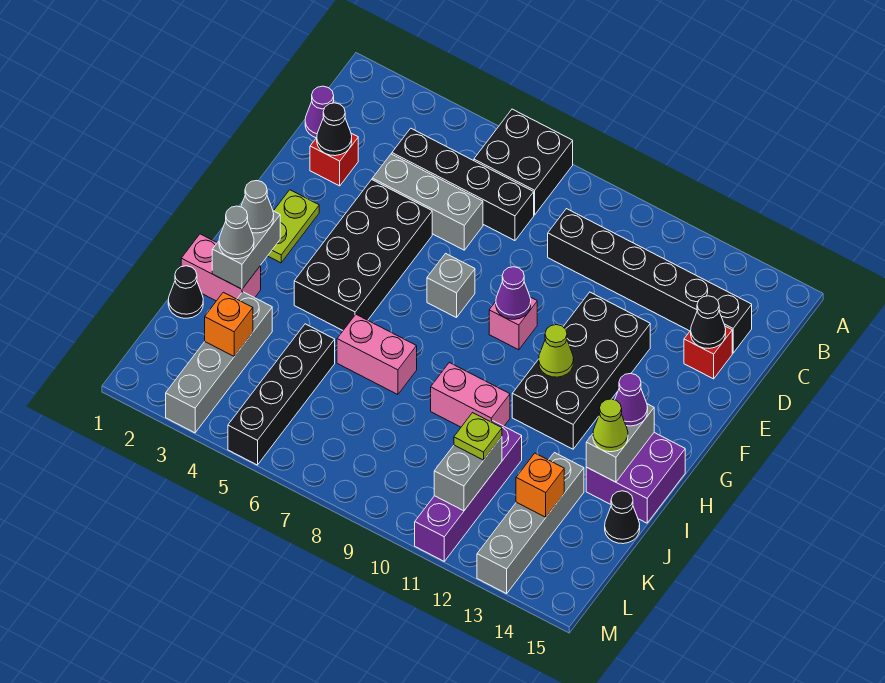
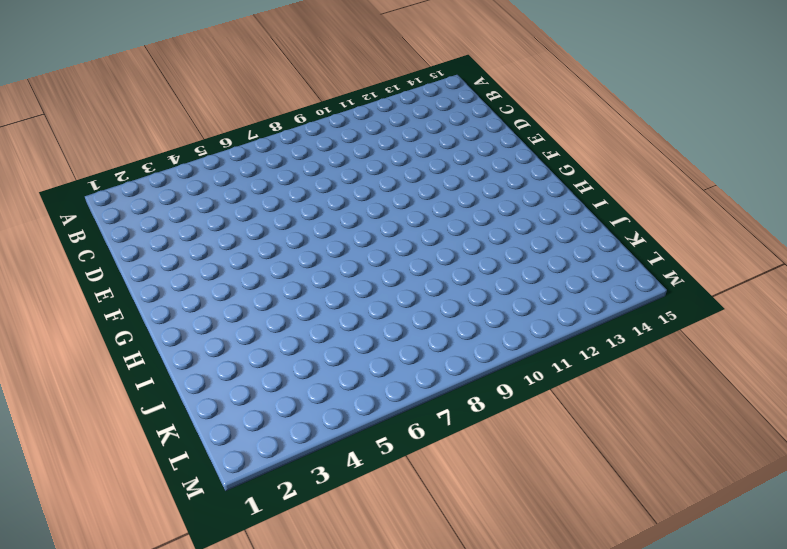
none -> black brick A6:B7 level 1
none -> purple cone C1 level 1
none -> black brick C4:C7 level 1
none -> black brick C9:C14 level 1

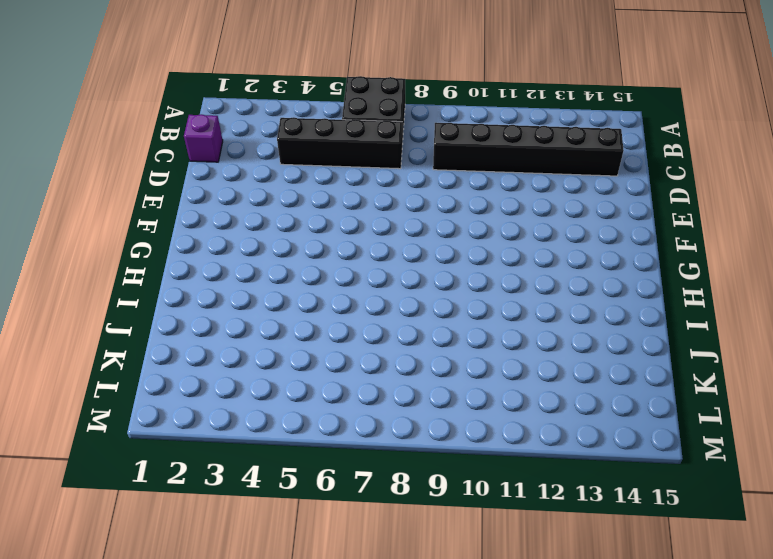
purple brick C1 level 1 -> purple cone C1 level 1
none -> red brick D2 level 1
none -> grey brick D4:D6 level 1
none -> red brick D14 level 1
none -> black brick E4:H5 level 1

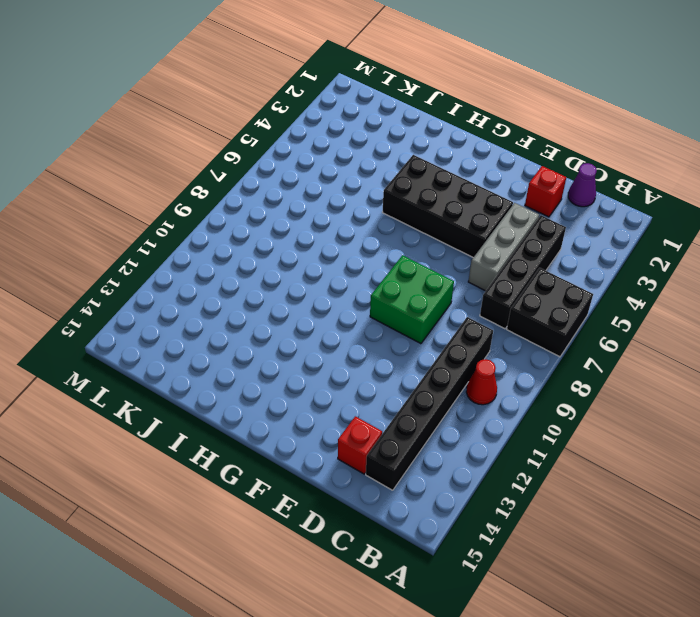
red cone B10 level 1 -> none
green brick E8:F9 level 1 -> pink brick F9 level 1
none -> black brick E11:H12 level 1
none -> lime plate F2:G2 level 1
none -> grey brick F7 level 1
none -> purple brick H14:I15 level 1

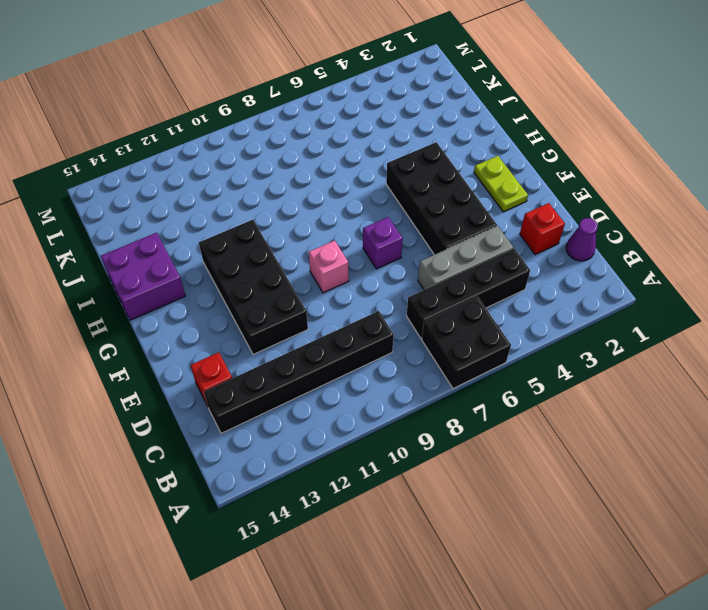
purple brick F7 level 1 -> grey brick F7 level 1
none -> pink brick I1:I2 level 1
none -> pink brick I6:I7 level 1
none -> pink brick I9:I10 level 1
none -> black cone J1 level 1

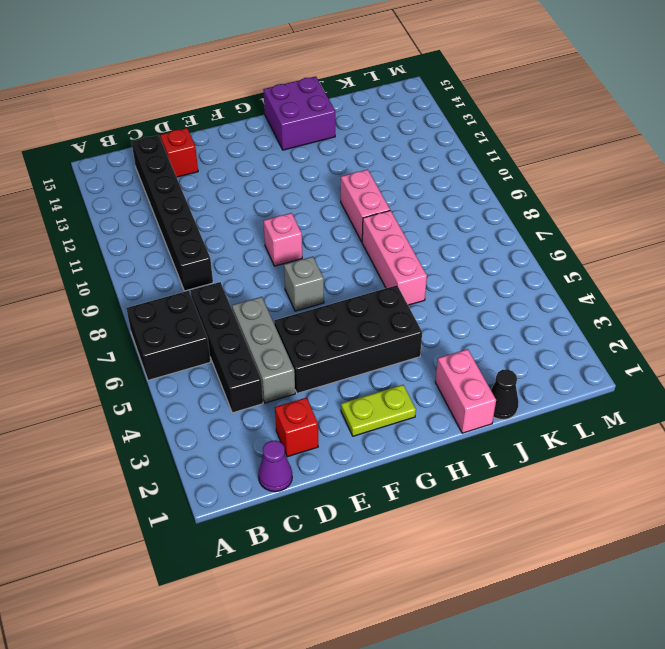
pink brick I6:I8 level 1 -> pink brick I6:I7 level 1
none -> black brick E11:H12 level 1
none -> grey brick J3:M3 level 1
none -> black brick J5:M5 level 1
none -> purple brick J11:M11 level 1

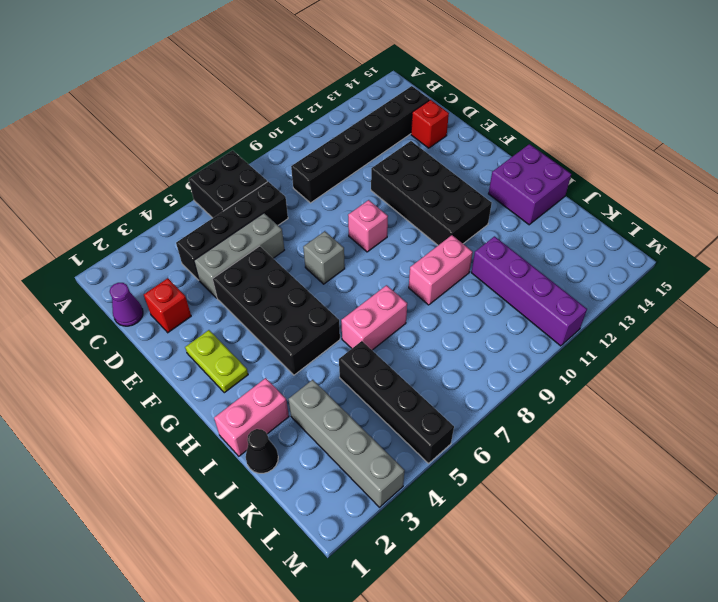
none -> grey brick J13:M13 level 1
none -> black cone J15 level 1
none -> black cone D2 level 2
none -> black cone D14 level 2

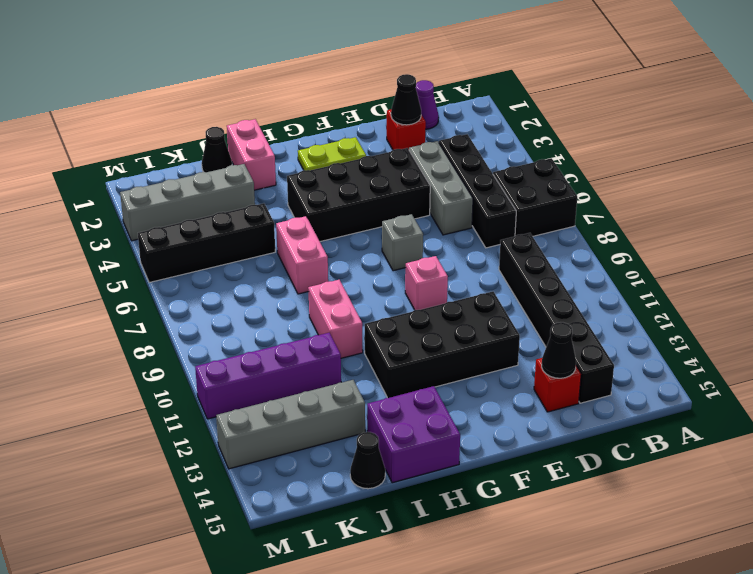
none -> purple cone F9 level 2
none -> lime cone G11 level 2
none -> grey brick H2:I2 level 2
none -> grey brick H14:I14 level 2

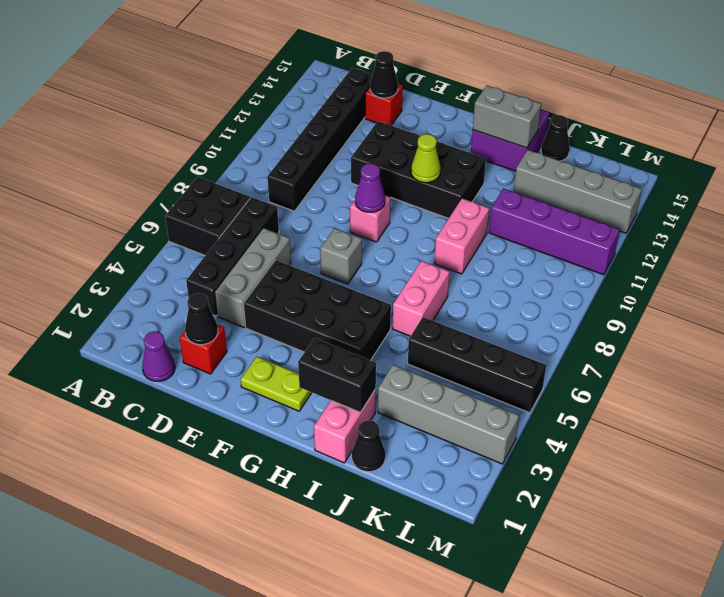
black brick H2:I2 level 2 -> grey brick H2:I2 level 2
none -> orange brick K3 level 2
none -> grey brick K11:L11 level 2
none -> orange brick K13 level 2
none -> grey cone H2 level 3

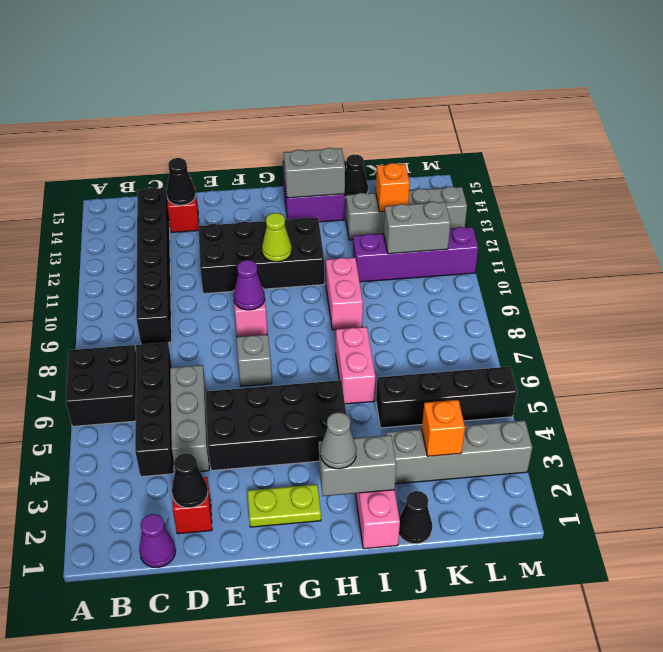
none -> purple cone H14 level 3
none -> grey cone I2 level 3
none -> lime cone I14 level 3
none -> lime plate K11 level 3

